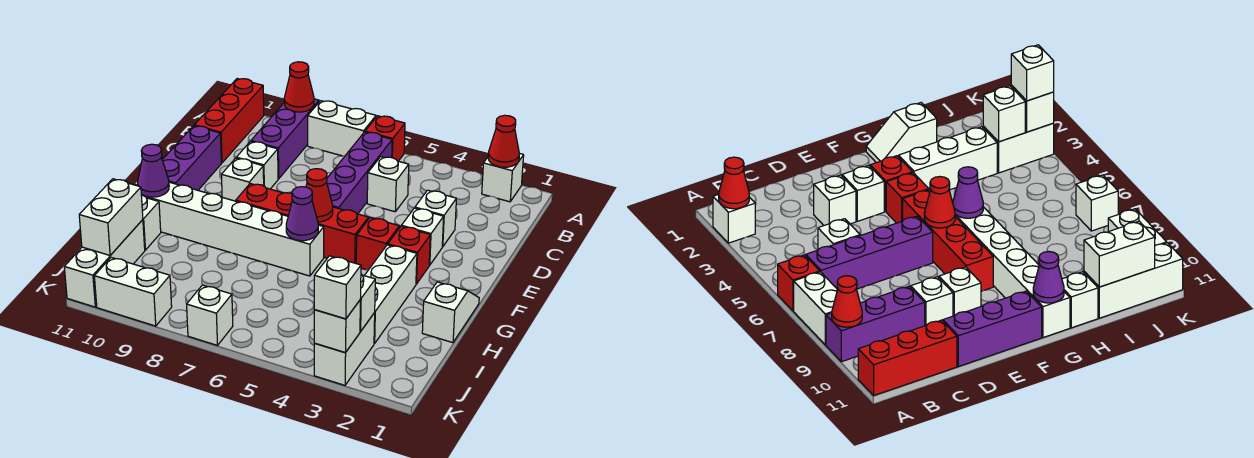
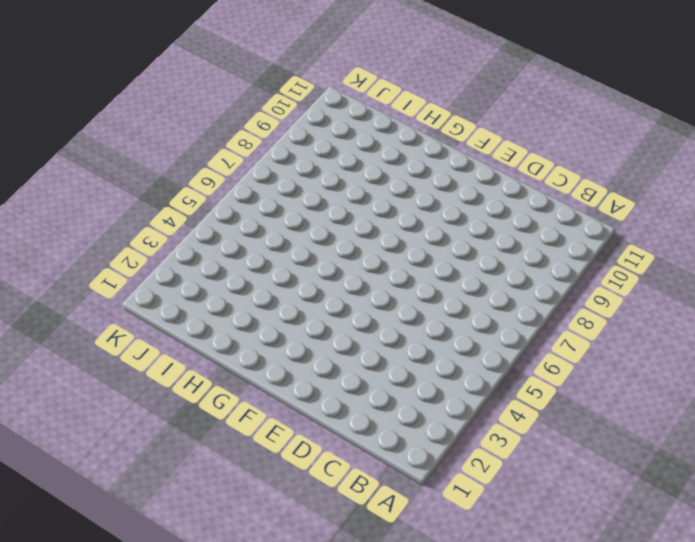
none -> white brick A2 level 1
none -> red brick A6 level 1
none -> white brick A7:A8 level 1
none -> purple brick A9:C9 level 1

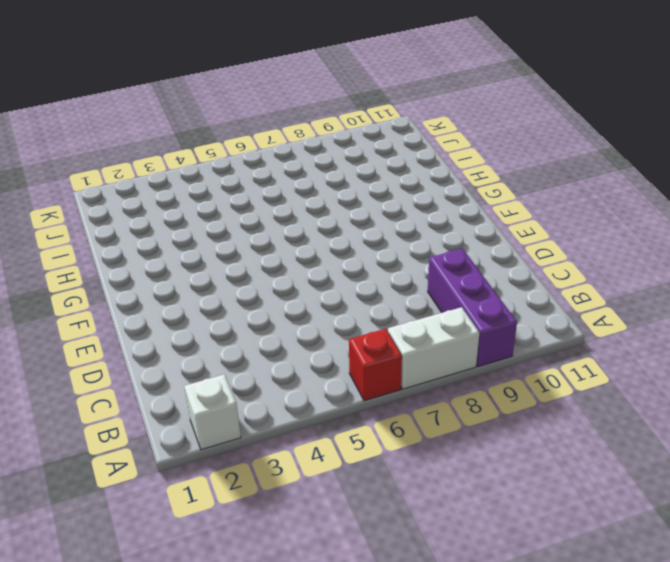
none -> red brick A11:C11 level 1
none -> purple brick B6:E6 level 1
none -> white brick C5 level 1
none -> white brick D3 level 1

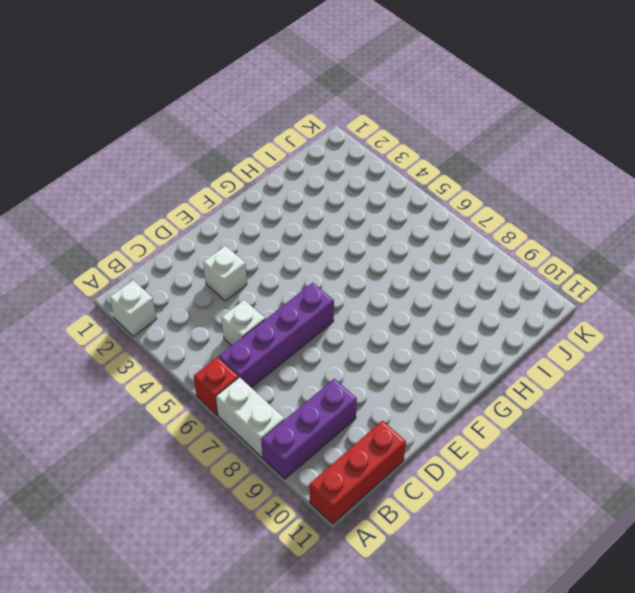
none -> white brick D9 level 1
none -> purple brick D11:F11 level 1
none -> white brick E3 level 1
none -> white brick E9 level 1

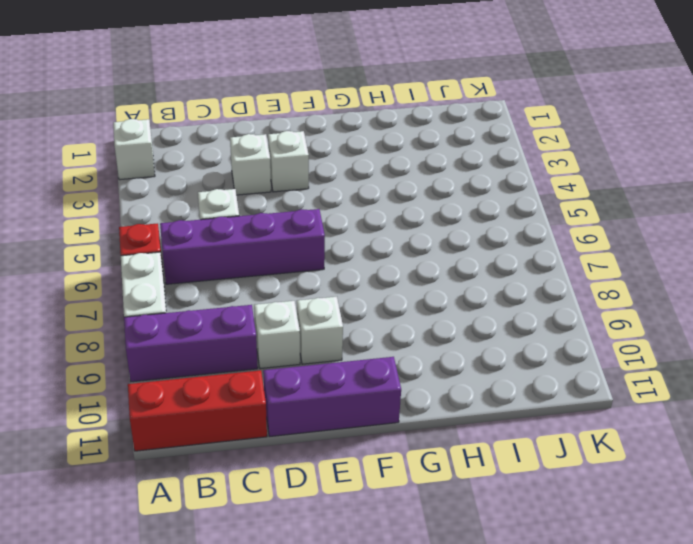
none -> red brick F3 level 1
none -> red brick F4 level 1
none -> red brick F5:F8 level 1
none -> white slope G1:H1 level 1 top H

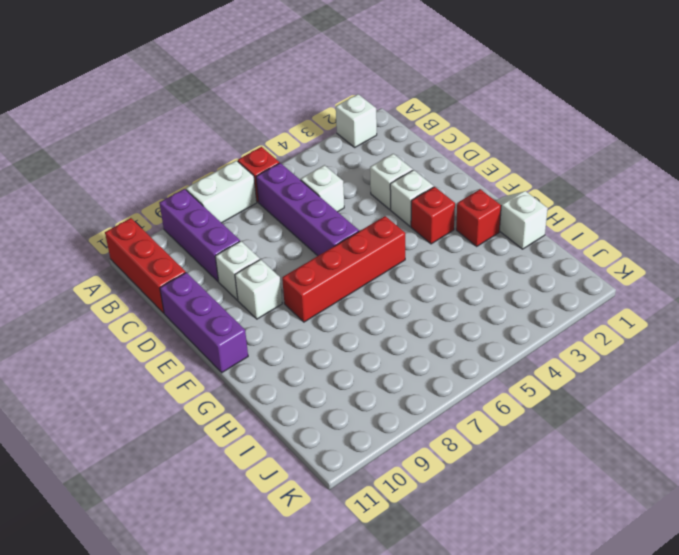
red brick G2 level 1 -> red brick F4 level 1
none -> white brick G3:I3 level 1
none -> white brick G6:G11 level 1
none -> white brick H11 level 1
none -> white brick I11:K11 level 1

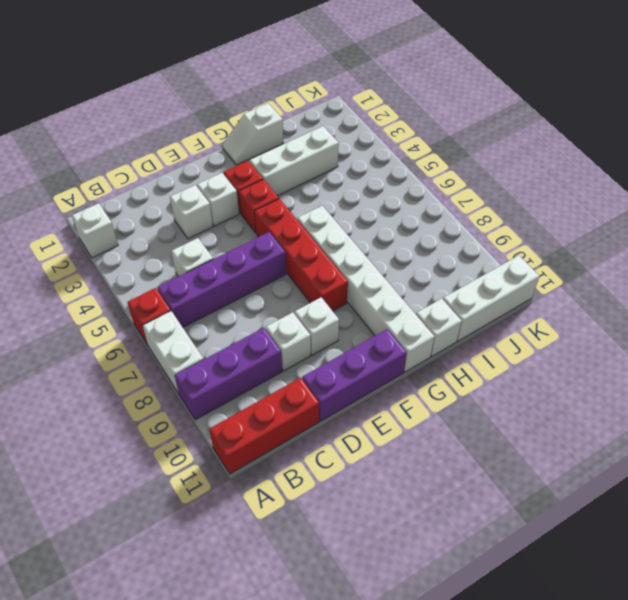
none -> white brick J3:K3 level 1
none -> white brick K7 level 1
none -> white brick K9:K10 level 1
none -> red cone A2 level 2

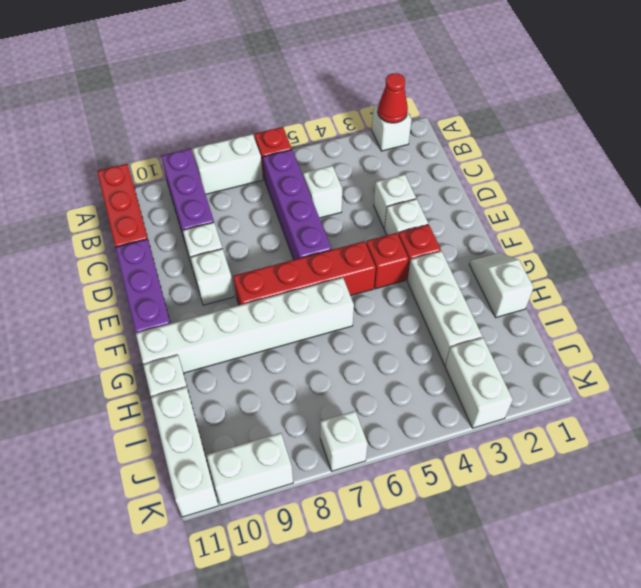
none -> red cone A9 level 2
none -> red cone F6 level 2
none -> purple cone G6 level 2
none -> purple cone G11 level 2

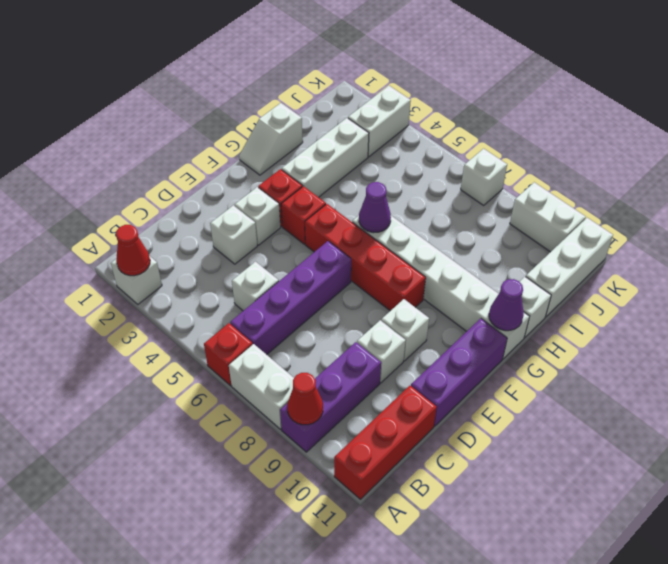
none -> red cone F6 level 2
none -> white brick I11:J11 level 2
none -> white brick J3 level 2
none -> white brick K3 level 2

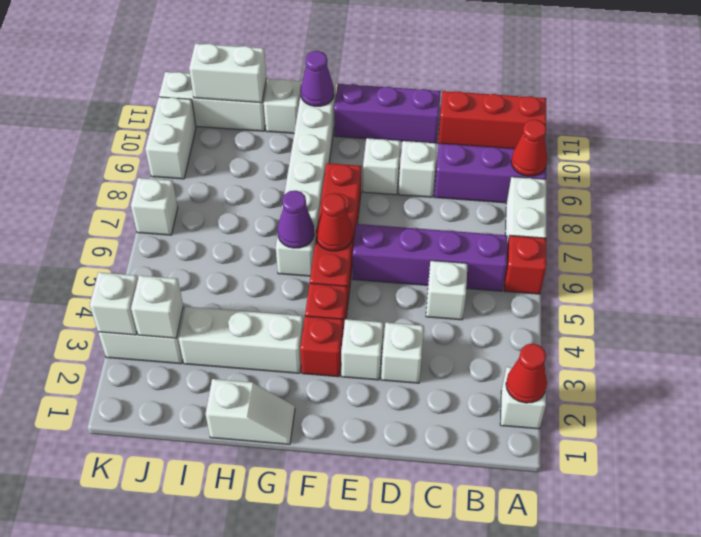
none -> white brick K3 level 3

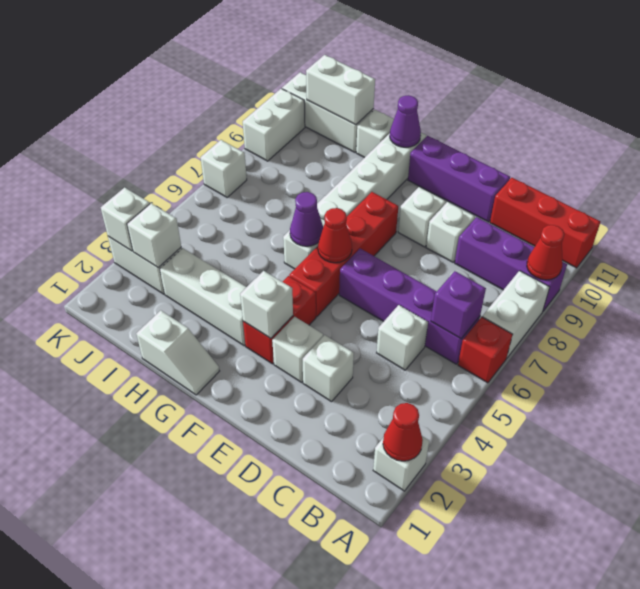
purple brick B6 level 2 -> none
white brick F3 level 2 -> white brick K3 level 3

